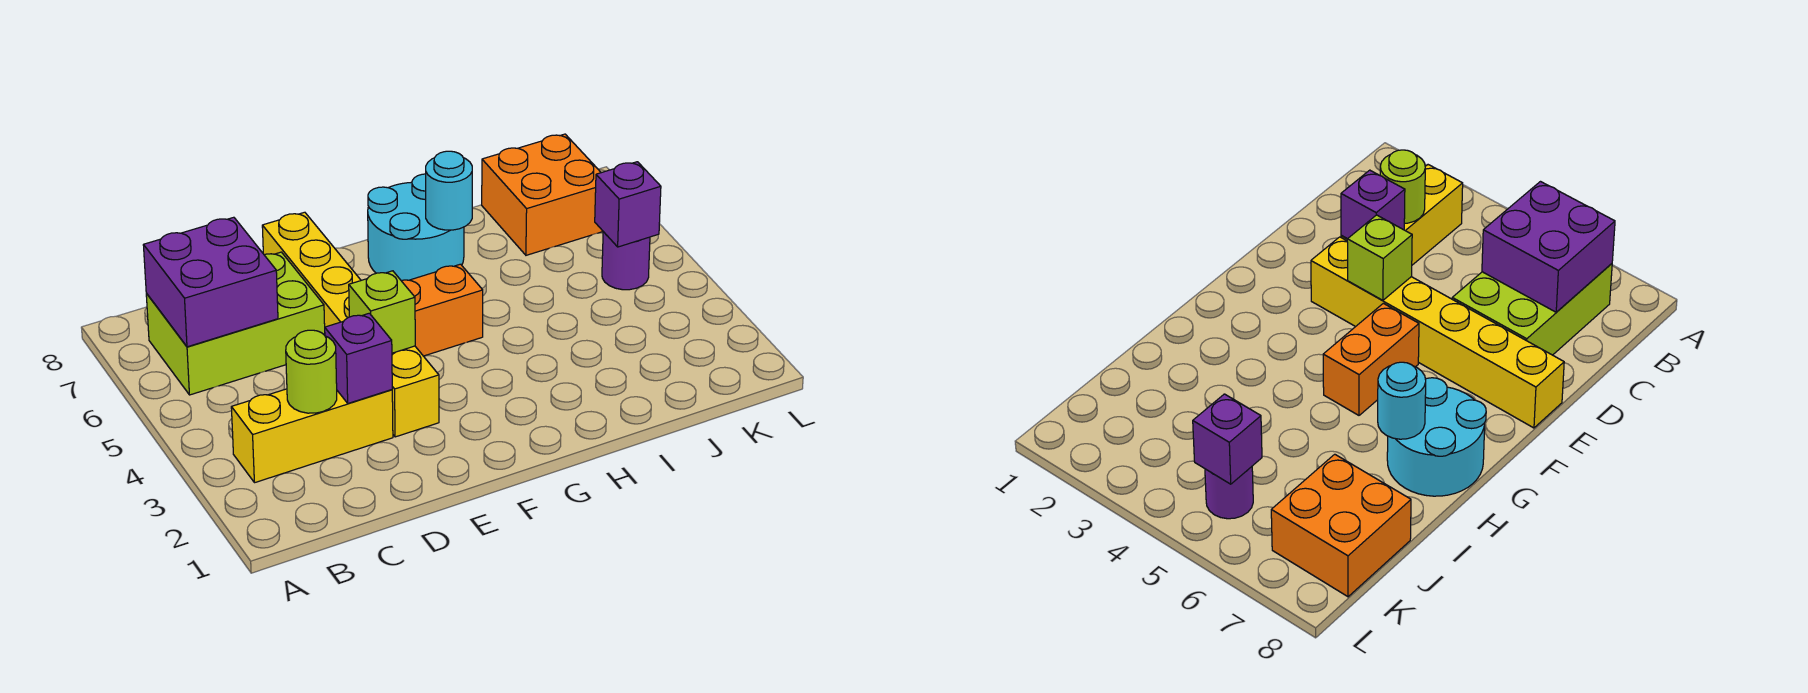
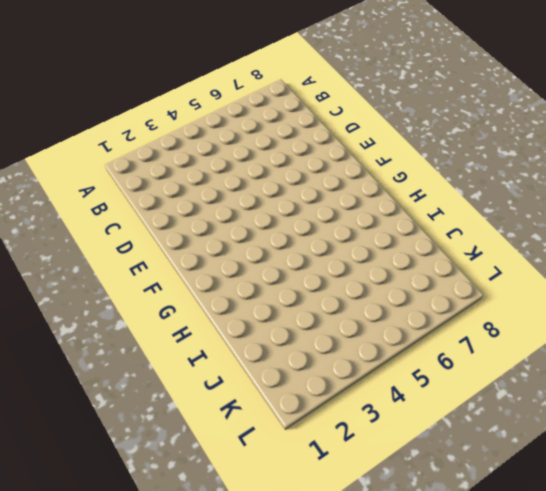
none -> yellow brick B3:D3 level 1
none -> lime brick B6:D7 level 1
none -> yellow brick E3:E8 level 1

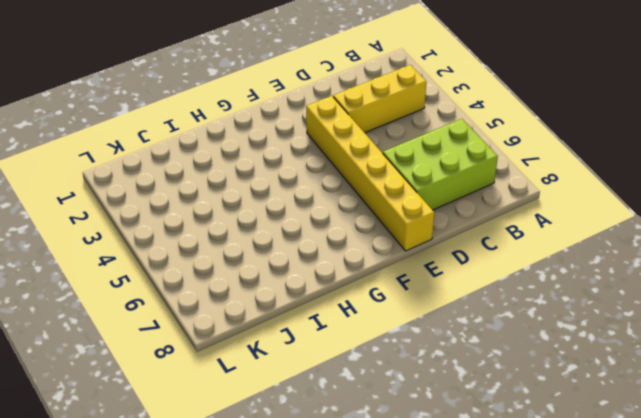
none -> orange brick F5:G5 level 1
none -> cyan round brick G7:H8 level 1
none -> orange brick J7:K8 level 1

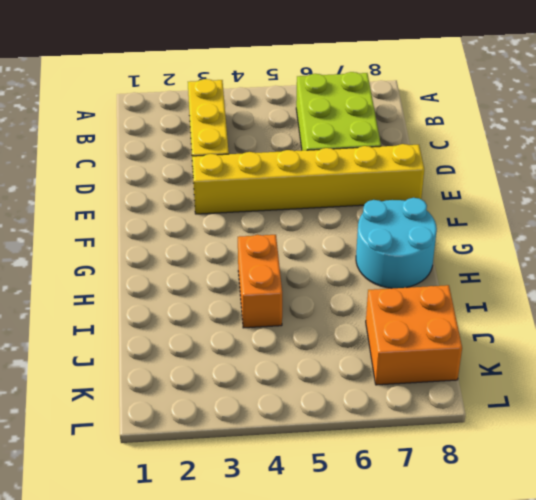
orange brick H4:I4 level 1 -> orange brick F5:G5 level 1
none -> purple round brick K5 level 1
none -> purple brick B6:C7 level 2
none -> lime round brick C3 level 2

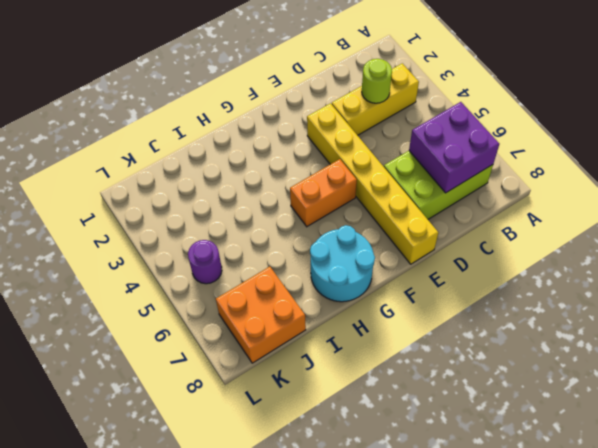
none -> purple brick D3 level 2
none -> lime brick E4 level 2
none -> cyan round brick H7 level 2

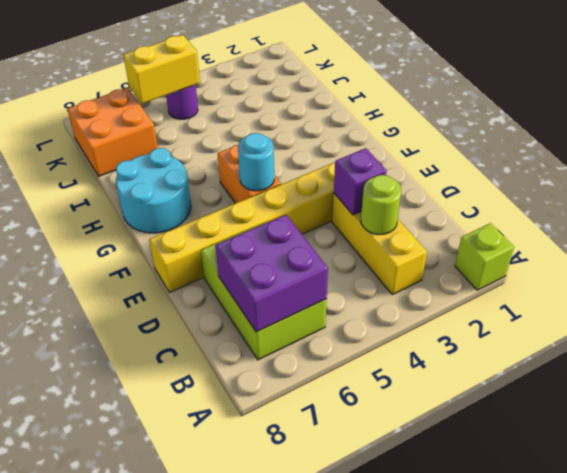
lime brick A1 level 1 -> lime brick E4 level 2
cyan round brick F5 level 2 -> cyan round brick H7 level 2
yellow brick K5:K6 level 2 -> purple brick K5 level 2

